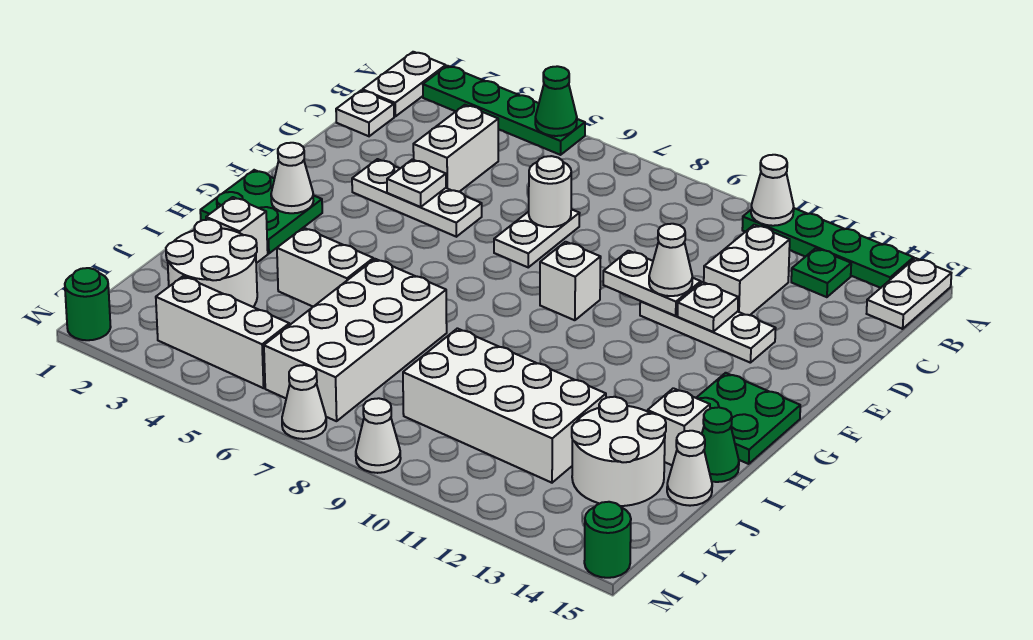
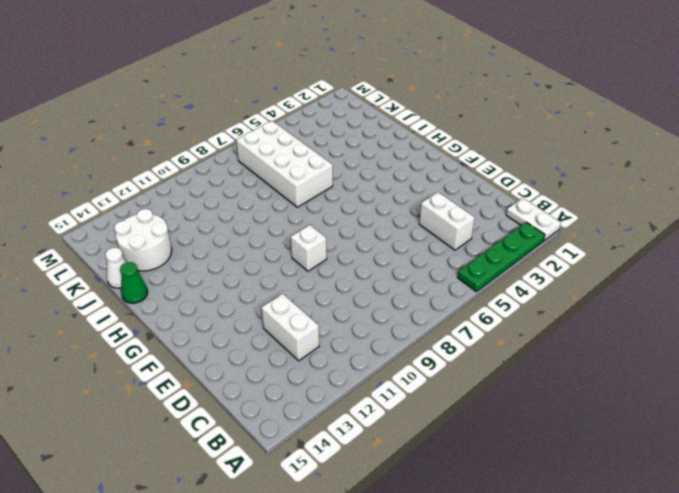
none -> green plate A11:A14 level 1
none -> white plate A15:B15 level 1
none -> green plate B13 level 1
none -> white plate C1 level 1

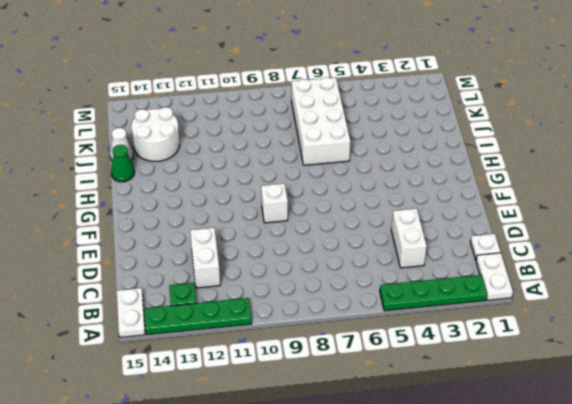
none -> white plate D7:E7 level 1
none -> white plate E3:E5 level 1
none -> white plate E11:E13 level 1
none -> green plate G1:H2 level 1

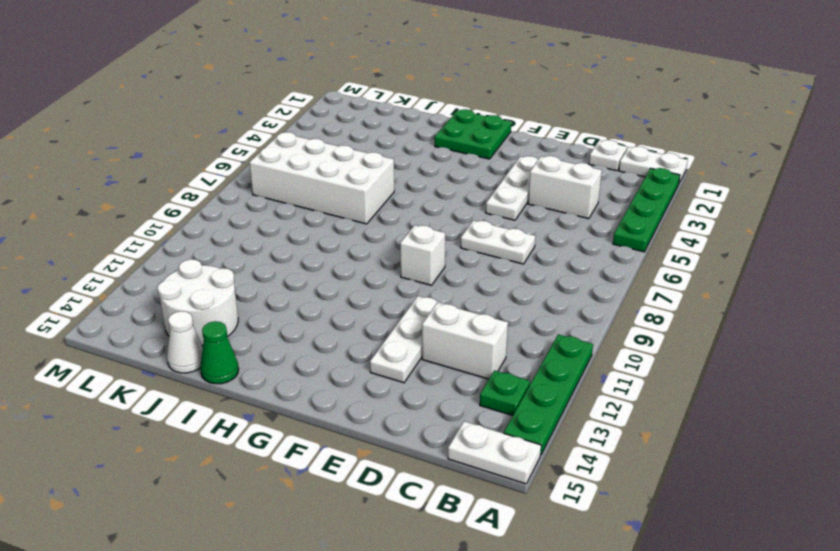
none -> green plate G14:H15 level 1
none -> white brick I2 level 1
none -> white brick I4:I5 level 1
none -> white brick I14 level 1

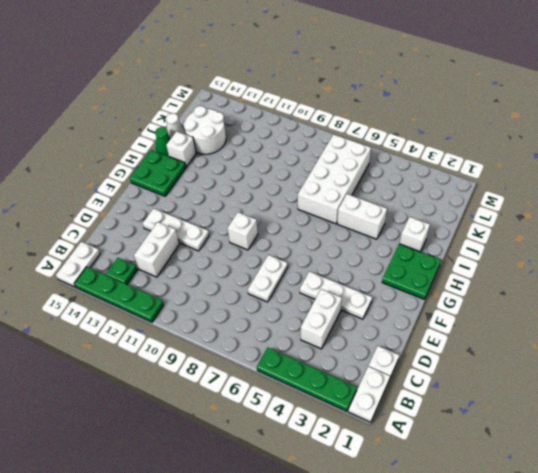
none -> white round brick J2:K3 level 1
none -> white brick J9:K12 level 1
none -> white brick L3:L5 level 1
none -> green round brick M1 level 1

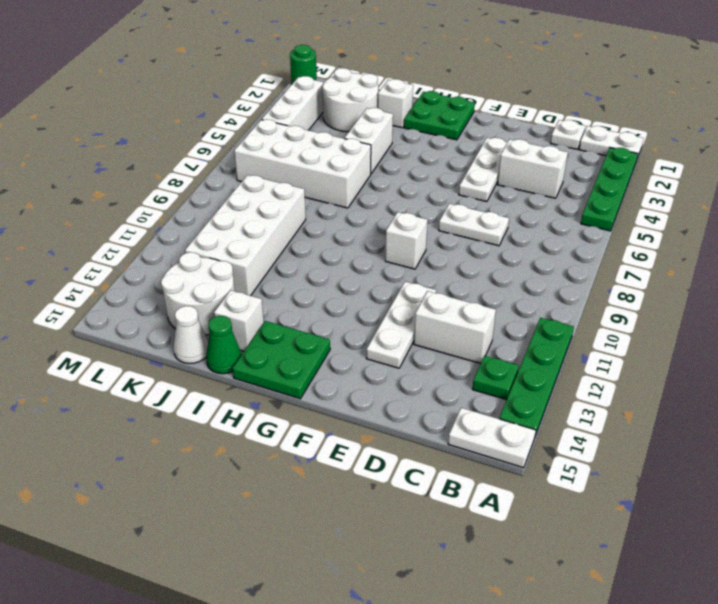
none -> white cone M7 level 1
none -> white cone M9 level 1
none -> green round brick M15 level 1
none -> green cone A5 level 2

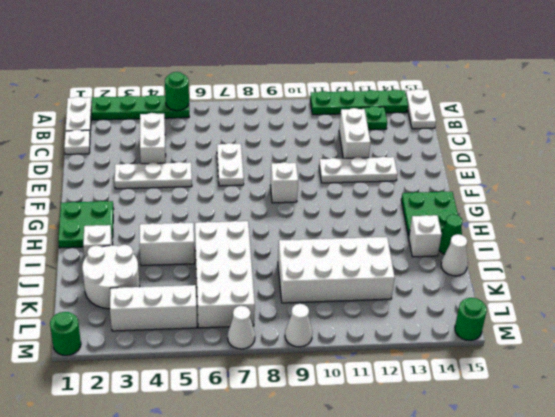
green round brick A5 level 2 -> green cone A5 level 2
none -> white round brick J13:K14 level 1
none -> white cone A11 level 2
none -> white round brick D7 level 2
none -> white plate E4 level 2

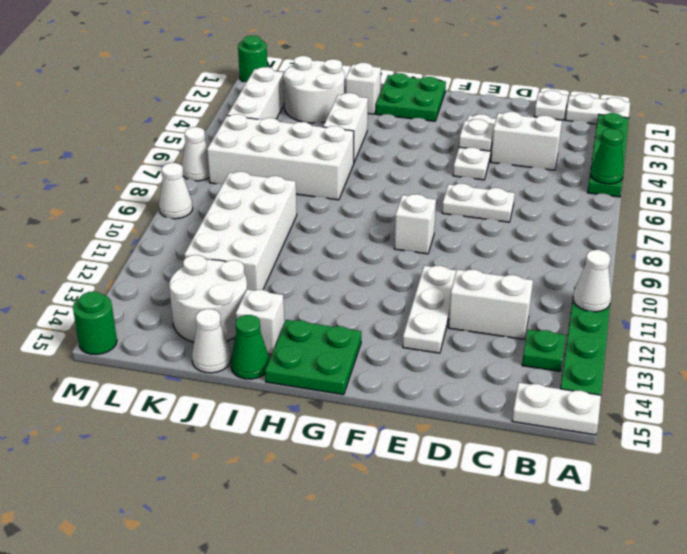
none -> white round brick D7 level 2
none -> white plate E10:E11 level 2
none -> white plate E12 level 2
none -> white cone G2 level 2

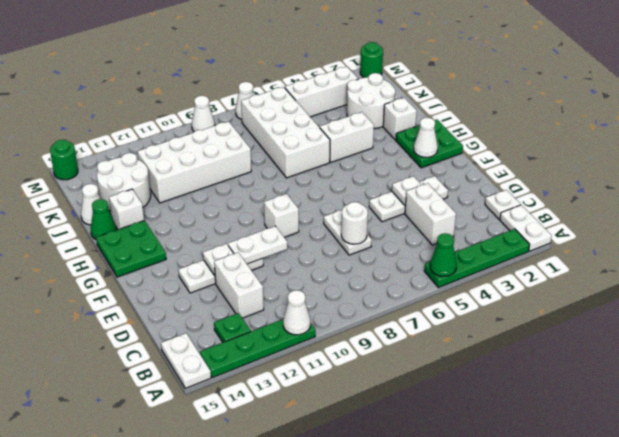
none -> white cone E11 level 3

